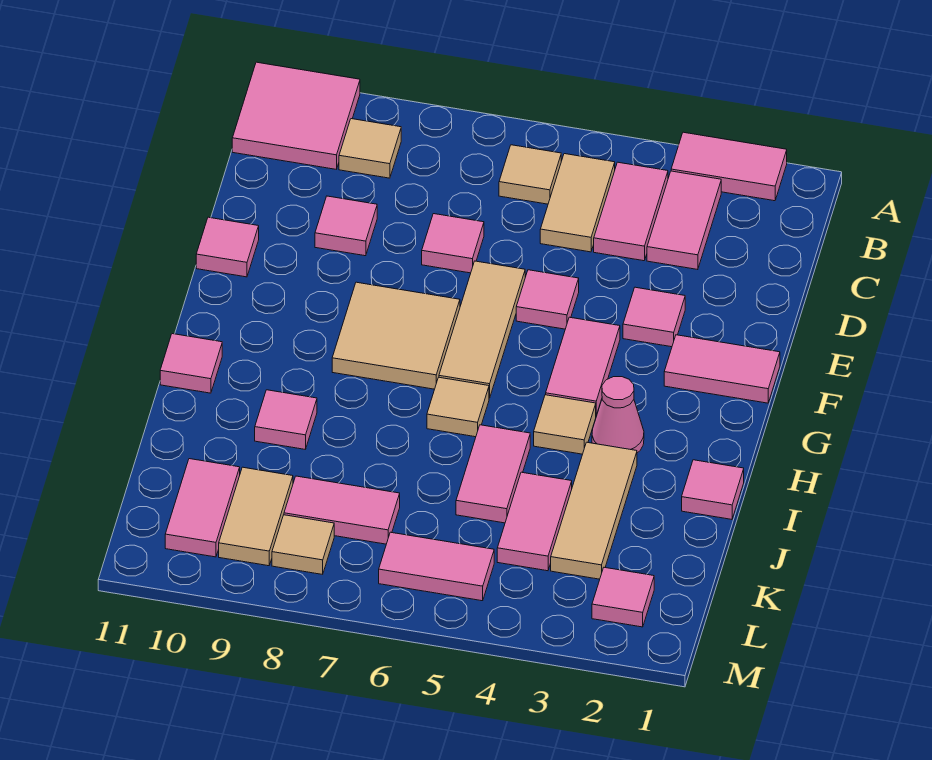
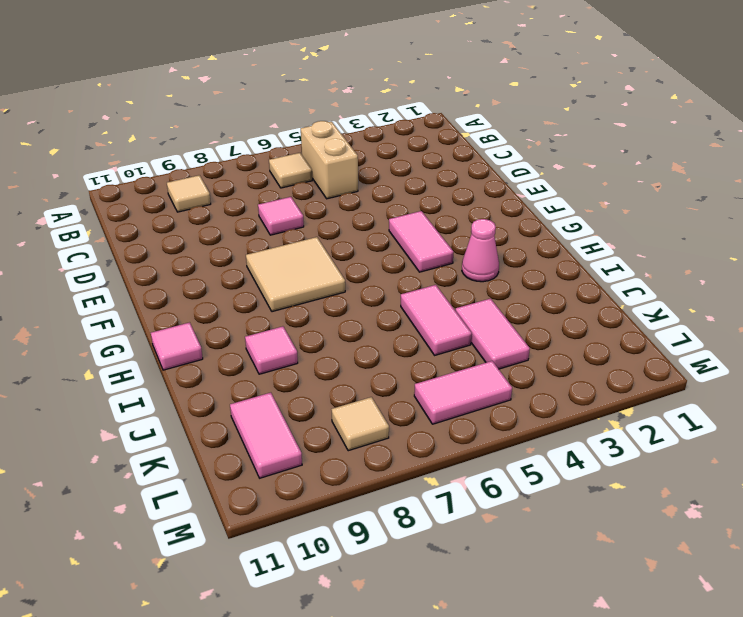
tan brick B5:C5 level 1 -> tan tile B5:C5 level 1
none -> pink tile A2:A3 level 1
none -> pink tile A10:B11 level 1
none -> pink tile B3:C3 level 1
none -> pink tile B4:C4 level 1

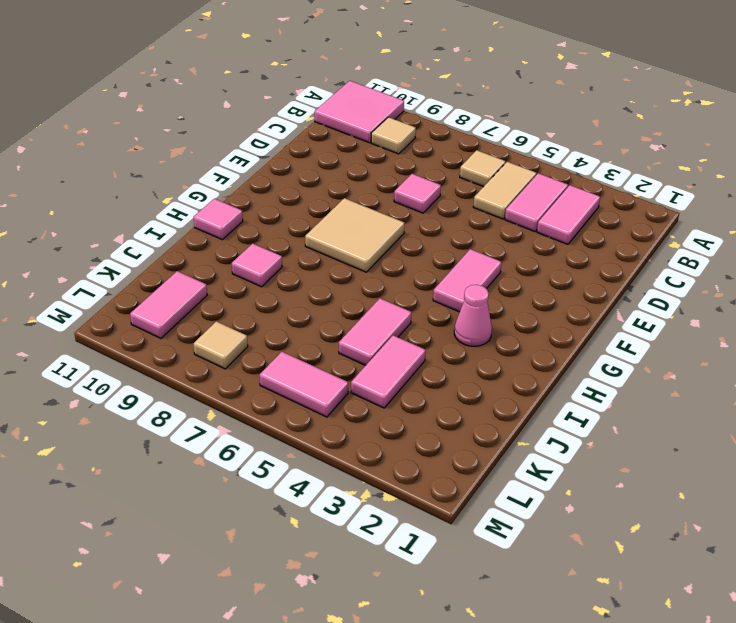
none -> pink tile A2:A3 level 1
none -> pink tile D9 level 1
none -> pink tile E3 level 1
none -> pink tile E5 level 1

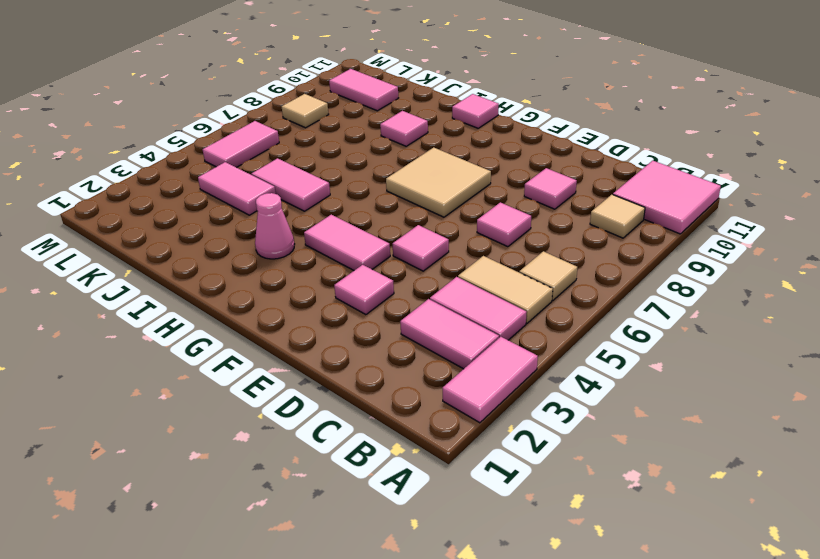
none -> tan tile E6:G6 level 1
none -> pink tile E11 level 1
none -> pink tile F1:F2 level 1
none -> tan tile H4 level 1

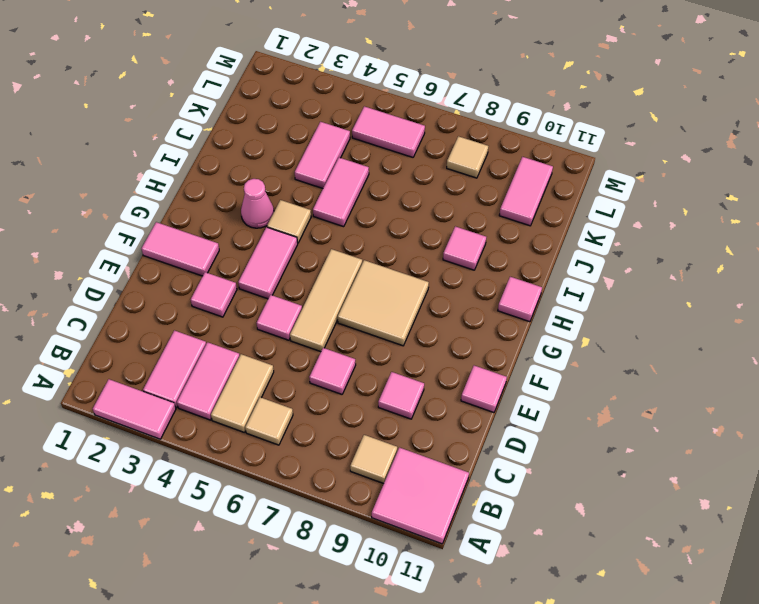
none -> tan tile H6 level 1
none -> pink tile I1 level 1
none -> tan tile I3:K3 level 1
none -> pink tile K7:K8 level 1

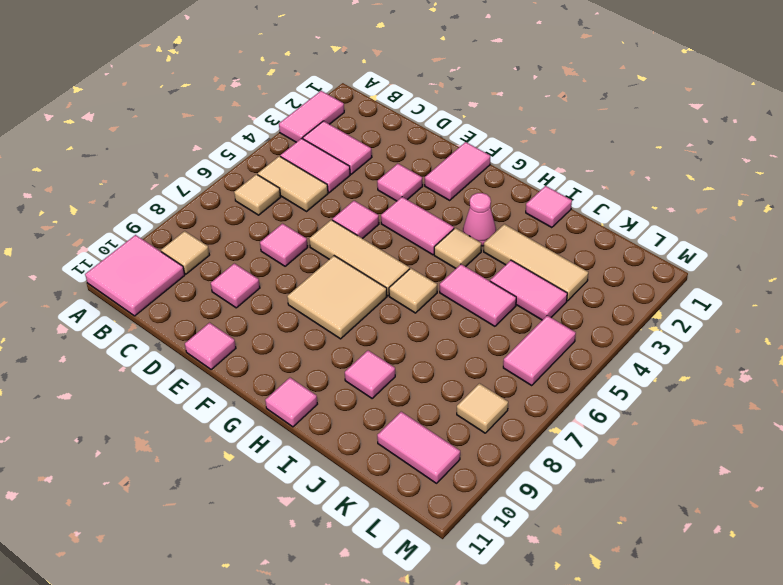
none -> pink tile K7:K8 level 1
none -> tan tile K9:L9 level 1
none -> pink tile L2 level 1

